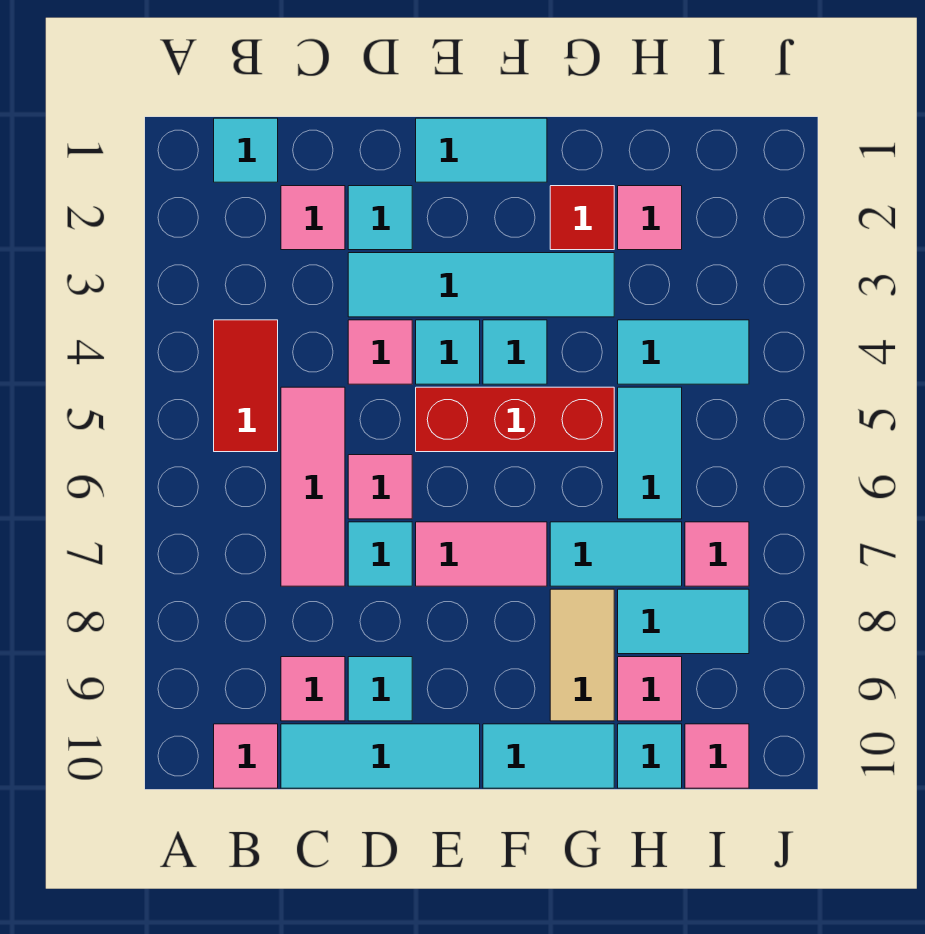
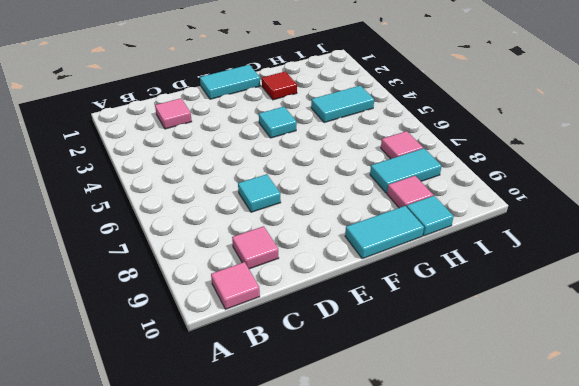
none -> cyan tile B1 level 1
none -> red tile B4:B5 level 1
none -> pink tile C5:C7 level 1
none -> cyan tile C10:E10 level 1

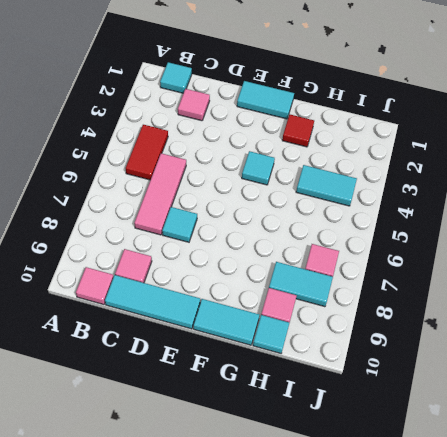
none -> cyan tile D2 level 1
none -> cyan tile D3:G3 level 1
none -> pink tile D4 level 1
none -> pink tile D6 level 1

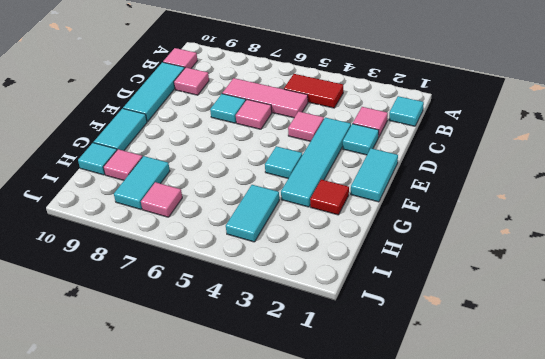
none -> cyan tile D9 level 1
none -> cyan tile E4 level 1
none -> red brick E5:G5 level 1
none -> pink tile E7:F7 level 1

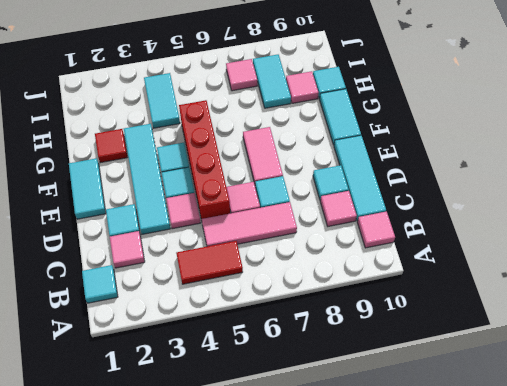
red brick D5:G5 level 1 -> red brick E5:G5 level 1
none -> cyan tile G7:H7 level 1
none -> tan tile G8:G9 level 1
none -> pink tile H2 level 1
none -> cyan tile H5:H6 level 1

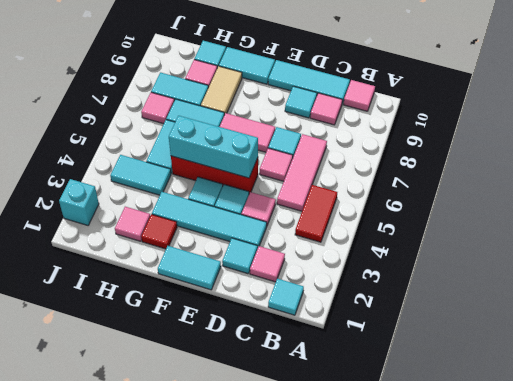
cyan brick E5:G5 level 2 -> none
cyan brick J2 level 1 -> none
none -> pink tile I10 level 1

